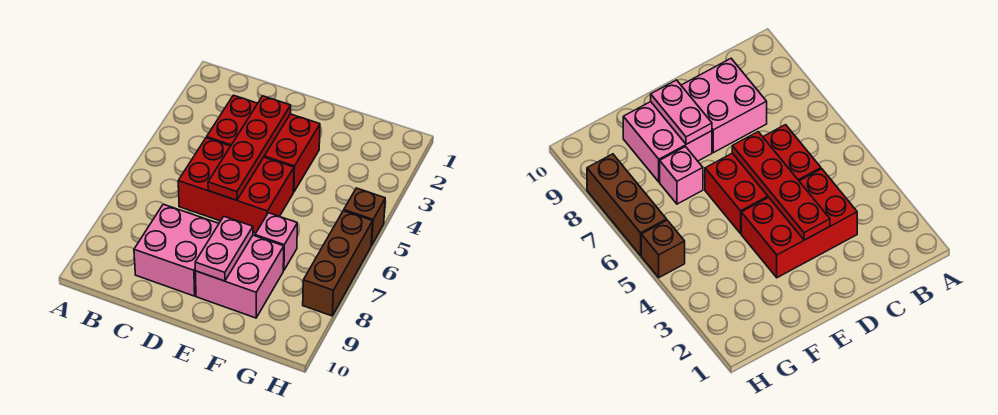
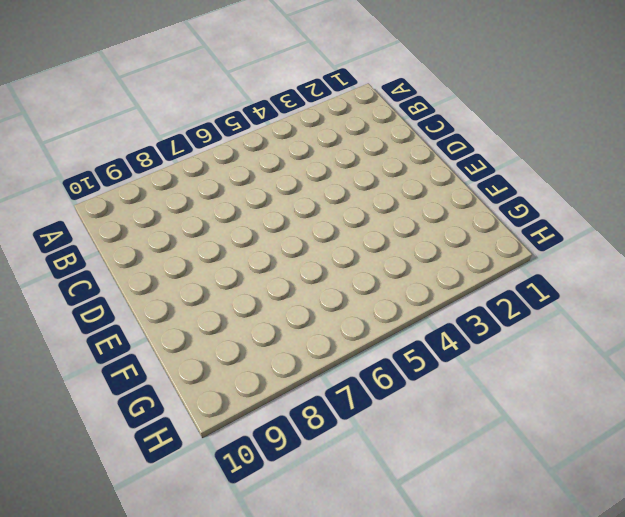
none -> red brick C3:E4 level 1
none -> red brick C5:E6 level 1

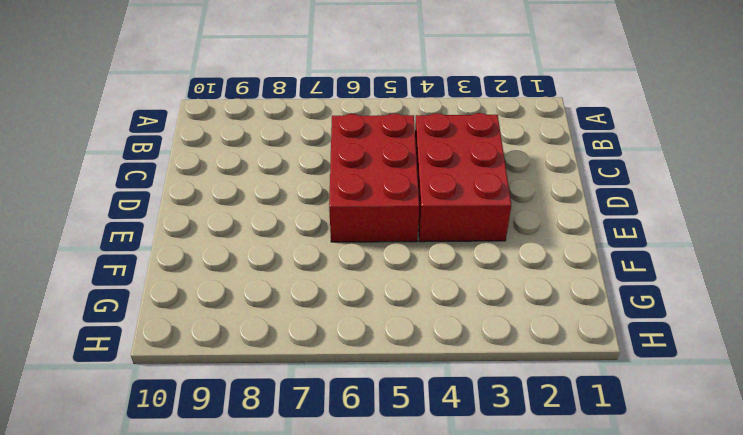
none -> pink brick C8:D9 level 1
none -> pink brick E8:F9 level 1

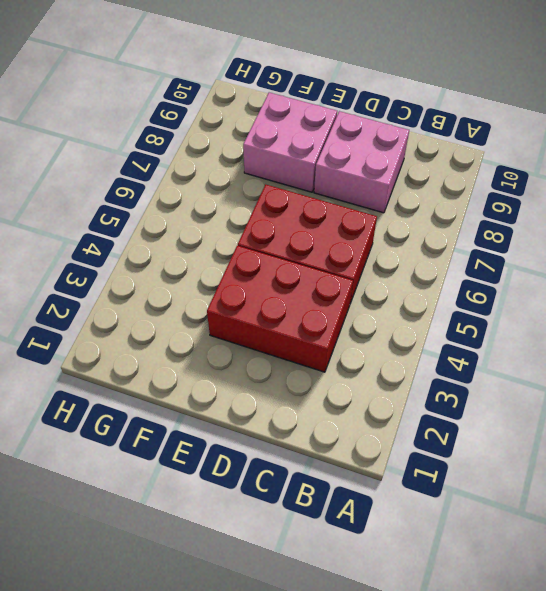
none -> pink brick F7 level 1
none -> brown brick H5 level 1

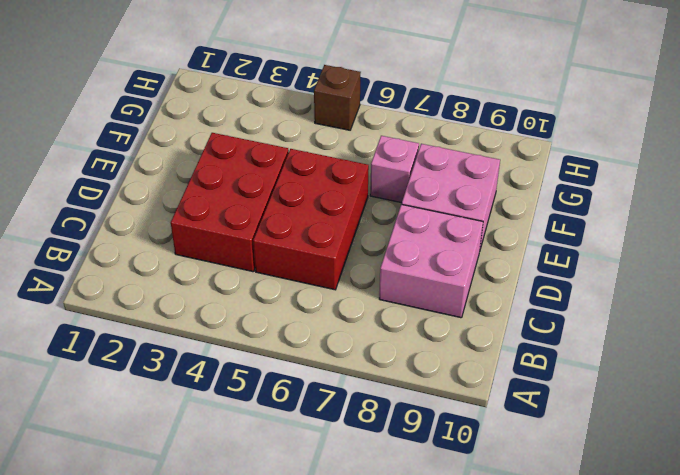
none -> brown brick H6:H8 level 1
none -> red plate D3:D6 level 2

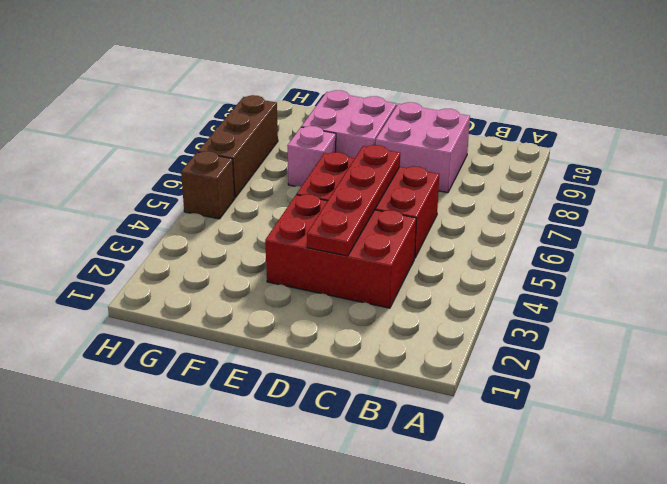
none -> pink plate E8:E9 level 2

